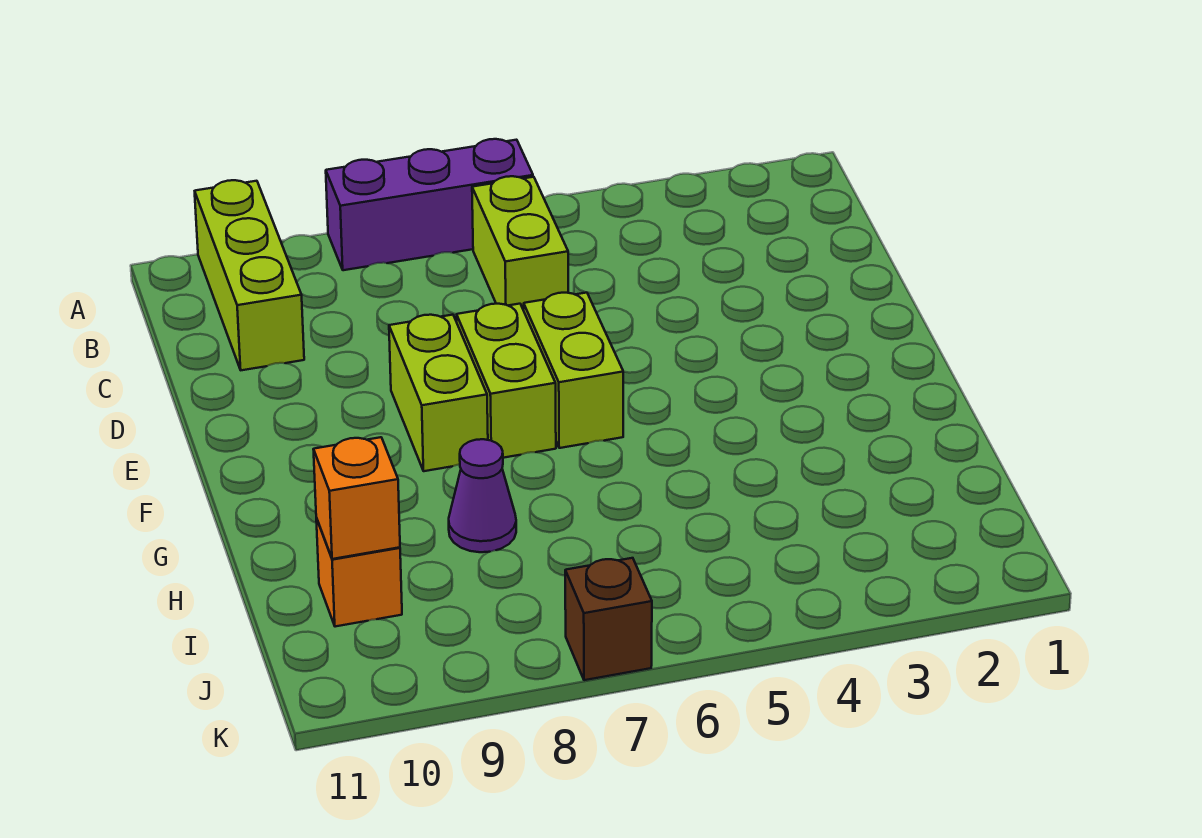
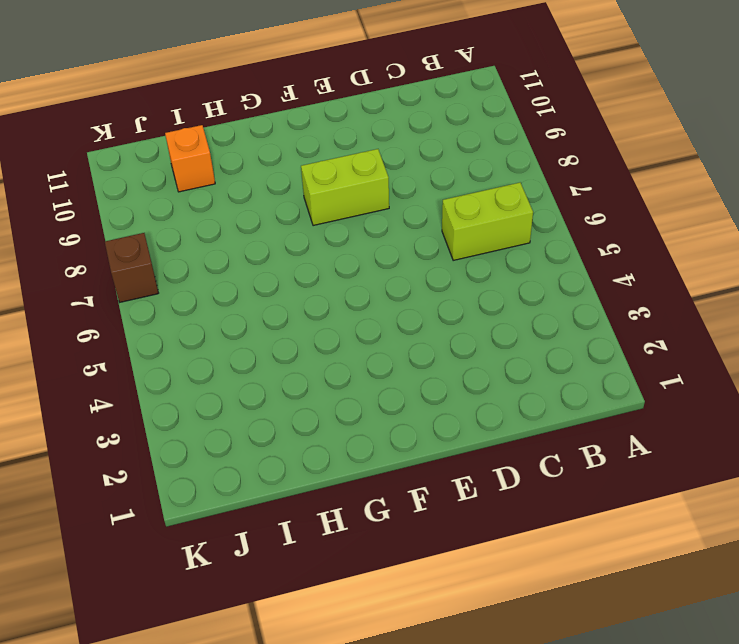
none -> purple brick A6:A8 level 1
none -> lime brick A10:C10 level 1

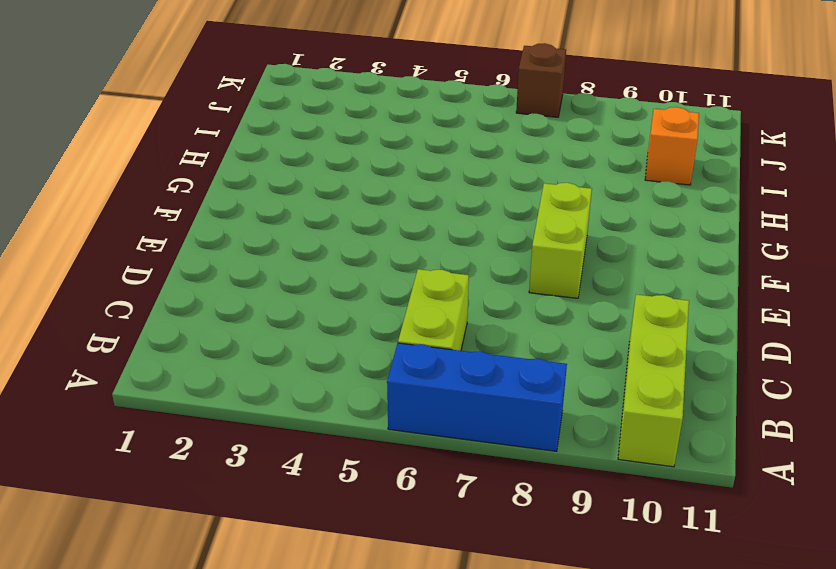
blue brick A6:A8 level 1 -> purple brick A6:A8 level 1
none -> lime brick E6:F6 level 1
none -> lime brick E7:F7 level 1

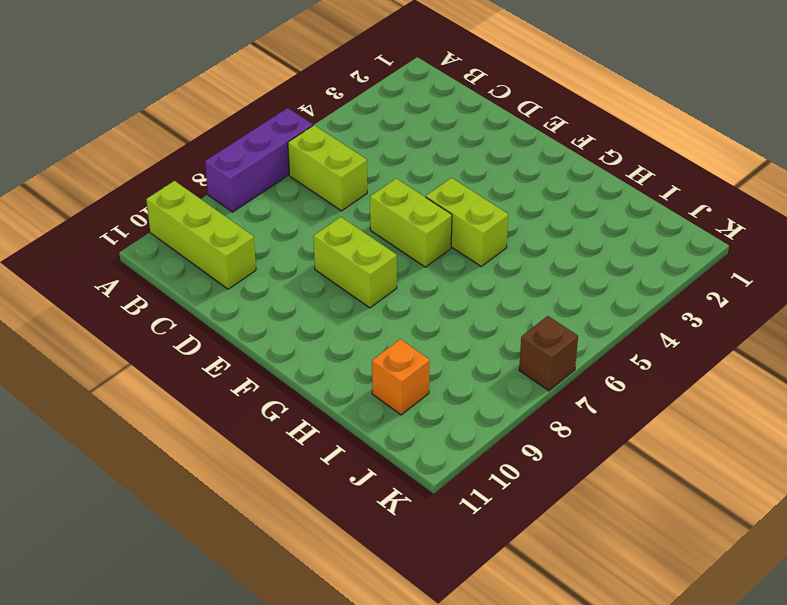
lime brick F5:G5 level 1 -> lime brick E7:F7 level 1
none -> purple cone H8 level 1
none -> orange brick I10 level 2

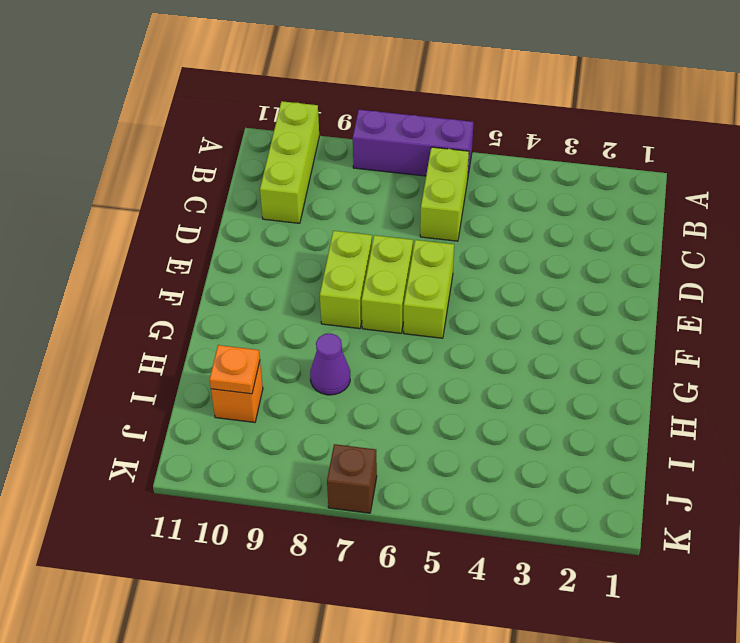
orange plate I10 level 2 -> orange brick I10 level 2

